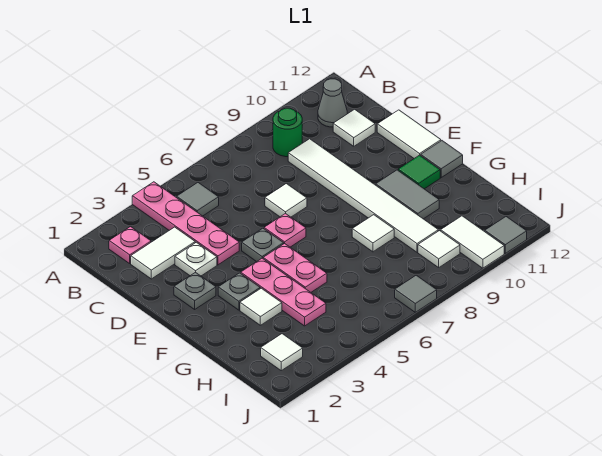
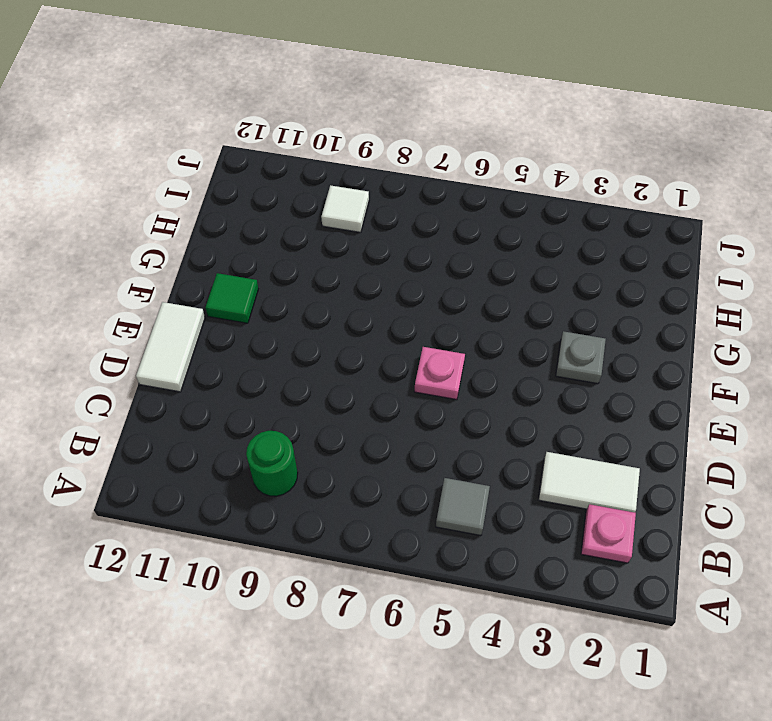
none -> pink plate A4:D4 level 1
none -> grey cone B11 level 1
none -> white tile C9:H9 level 1

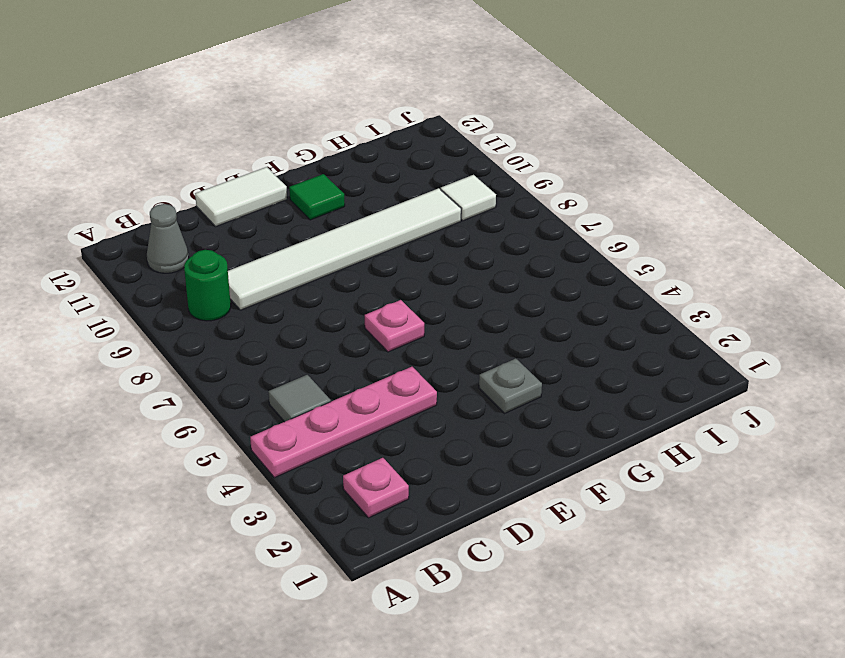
none -> white tile C2:C3 level 1
none -> white tile C11 level 1
none -> white plate D3 level 1

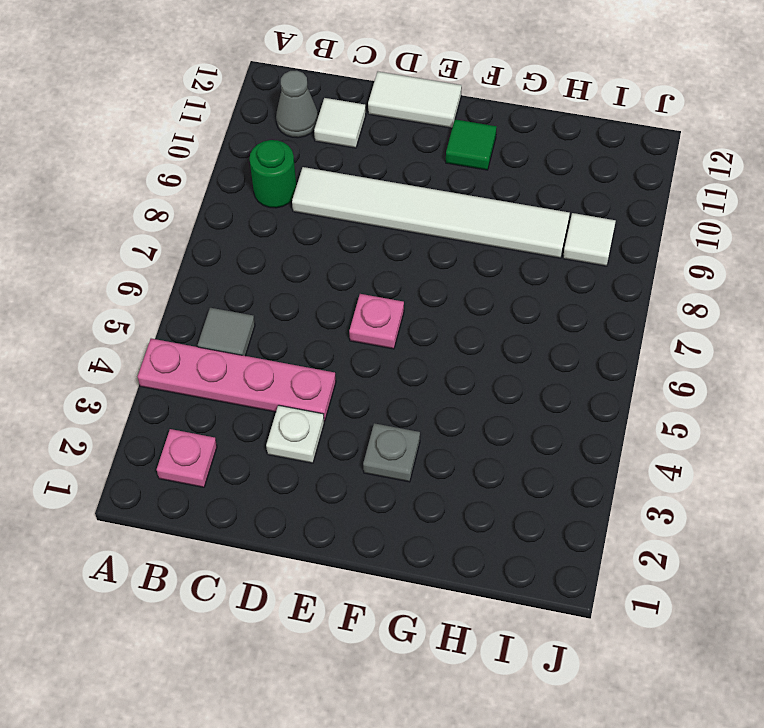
none -> white tile C2:C3 level 1
none -> white tile D7 level 1
none -> grey plate E2 level 1

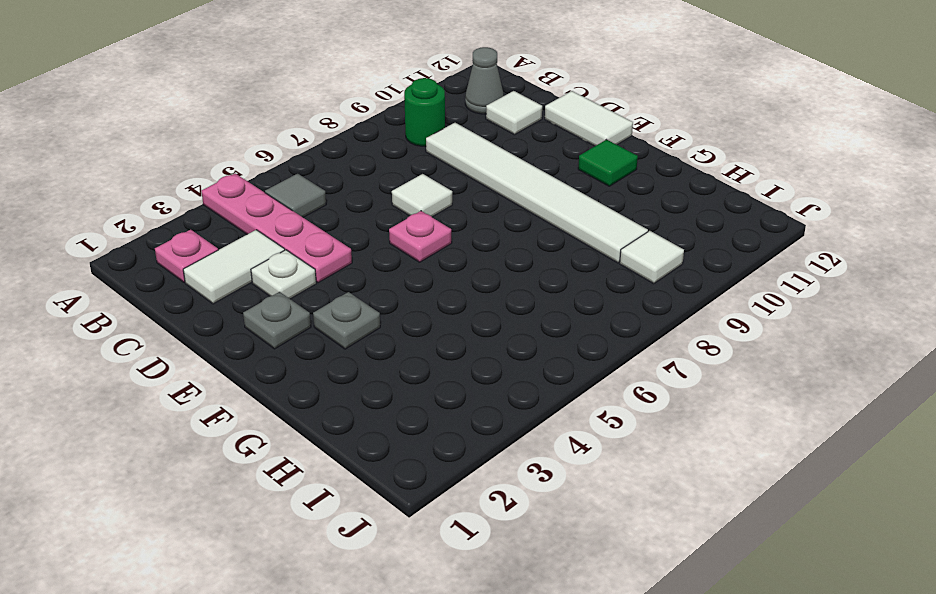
none -> grey plate E5 level 1
none -> pink plate F4:H4 level 1
none -> pink plate F5:G5 level 1

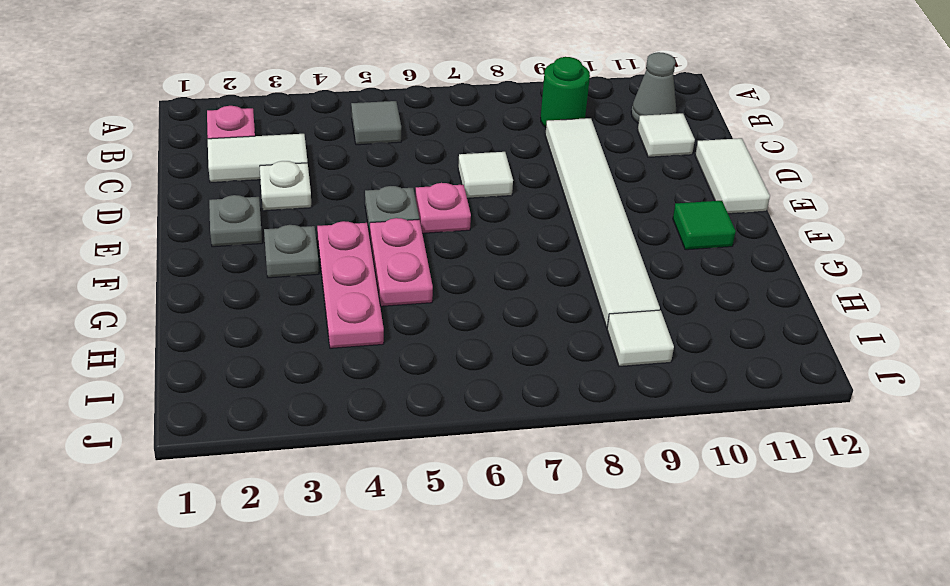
none -> pink plate A4:D4 level 1
none -> grey tile F10:G10 level 1
none -> grey tile F12 level 1

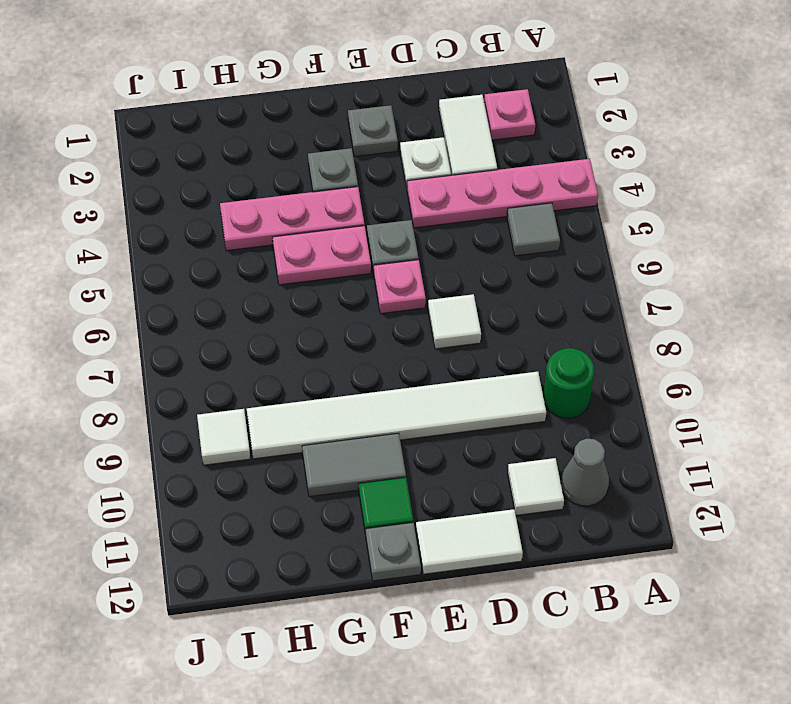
grey plate F12 level 1 -> grey tile F12 level 1
none -> white tile G3 level 1
none -> white tile G8 level 1
none -> white tile I2 level 1

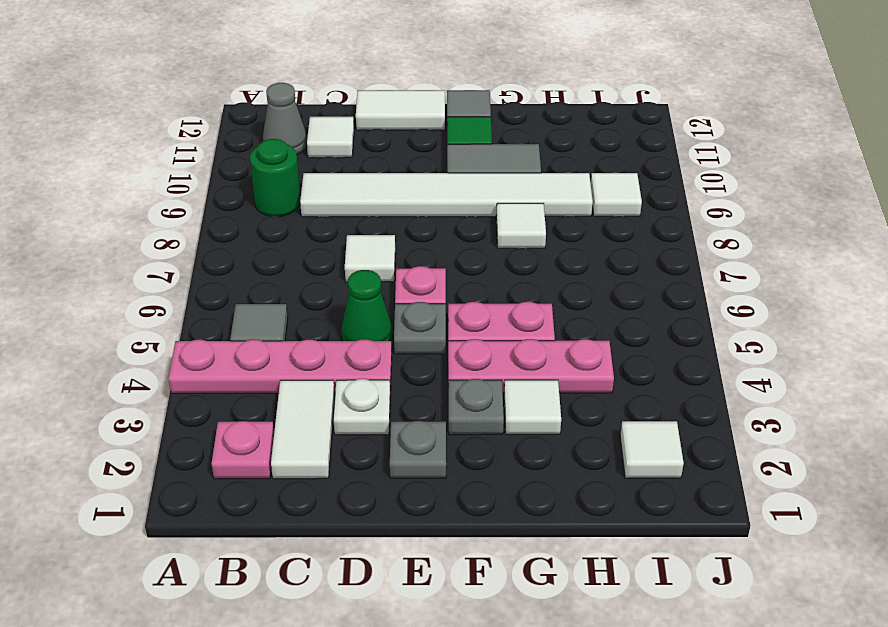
green cone D5 level 1 -> none
none -> white tile I10:J10 level 1
none -> grey tile J7 level 1
none -> grey tile J11 level 1

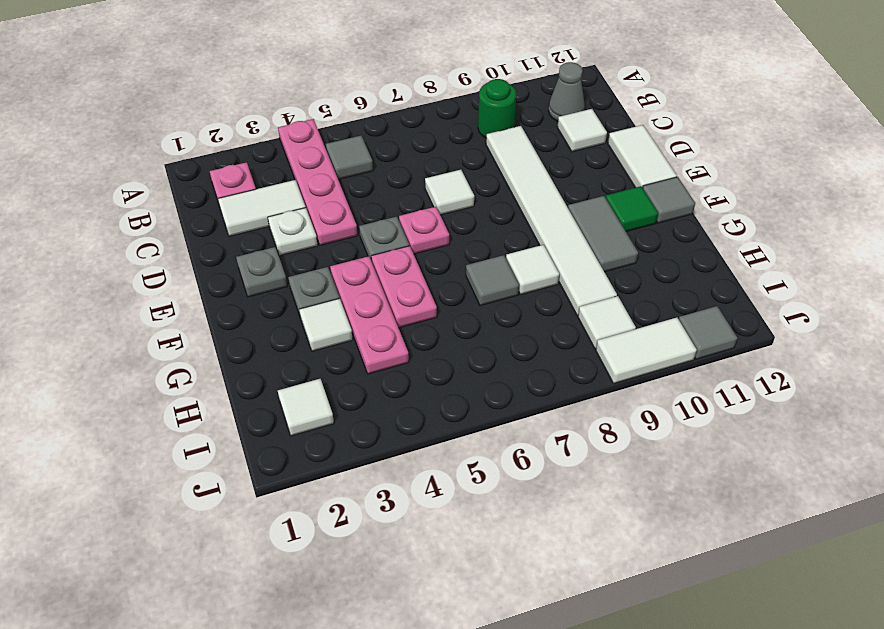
grey tile G7 level 1 -> grey tile J7 level 1
white tile J9:J10 level 1 -> white tile I10:J10 level 1

